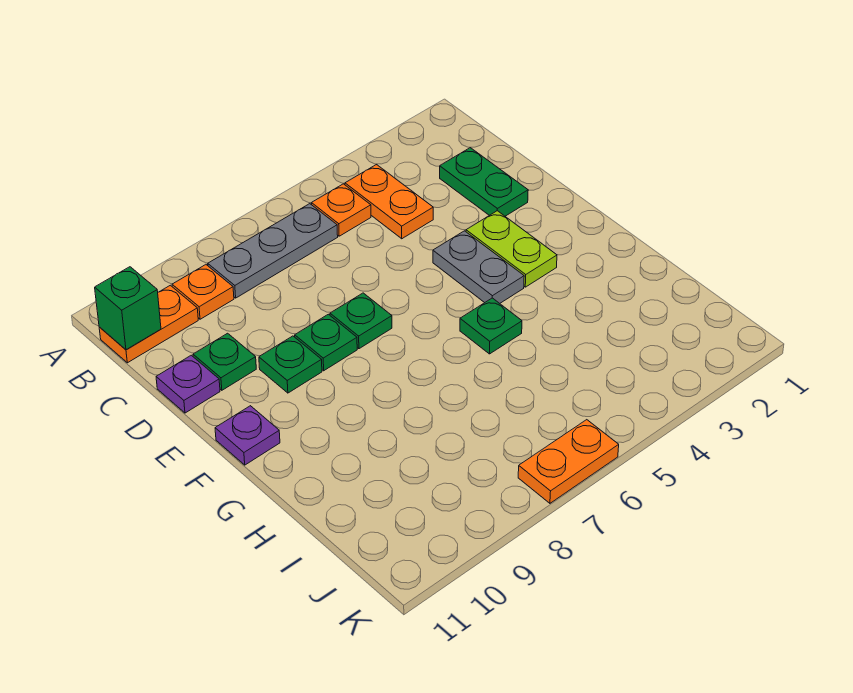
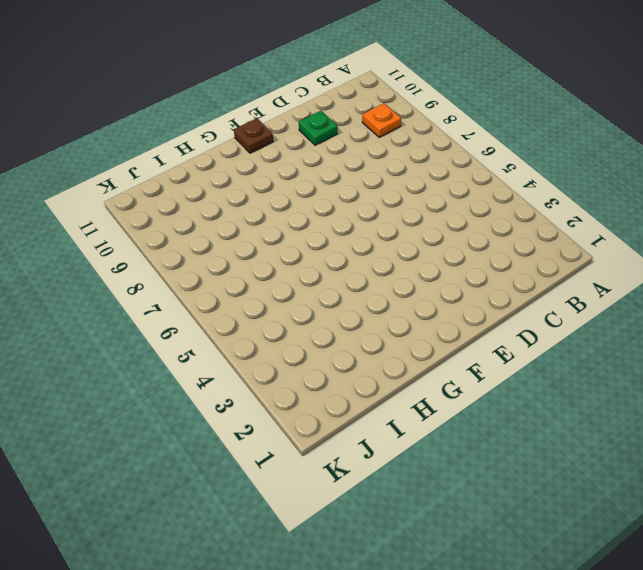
brown plate F11 level 1 -> purple plate F11 level 1
none -> orange plate B4:C4 level 1
none -> orange plate B5 level 1
none -> grey plate B6:B8 level 1

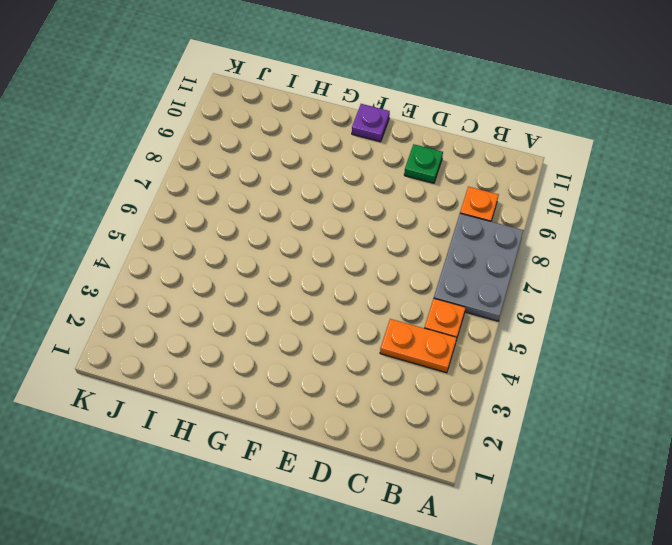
grey plate A6:B8 level 1 -> grey plate B6:B8 level 1
none -> orange plate B10:B11 level 1
none -> green plate C2:D2 level 1
none -> purple plate D11 level 1

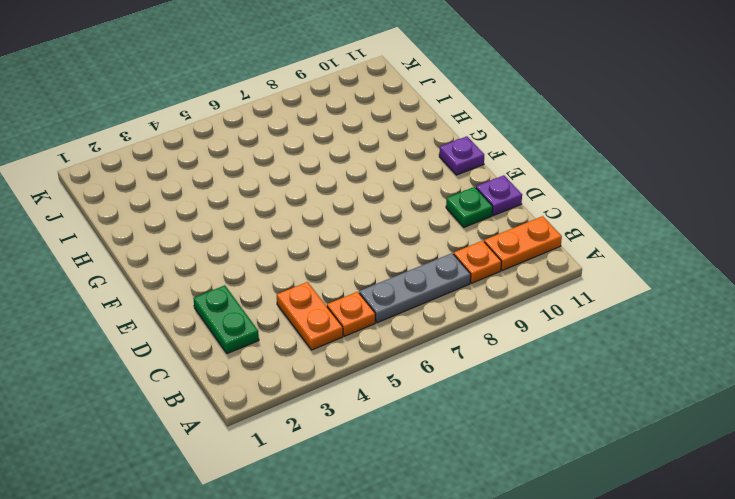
none -> lime plate E3:F3 level 1
none -> grey plate E4:F4 level 1
none -> green plate E7 level 1

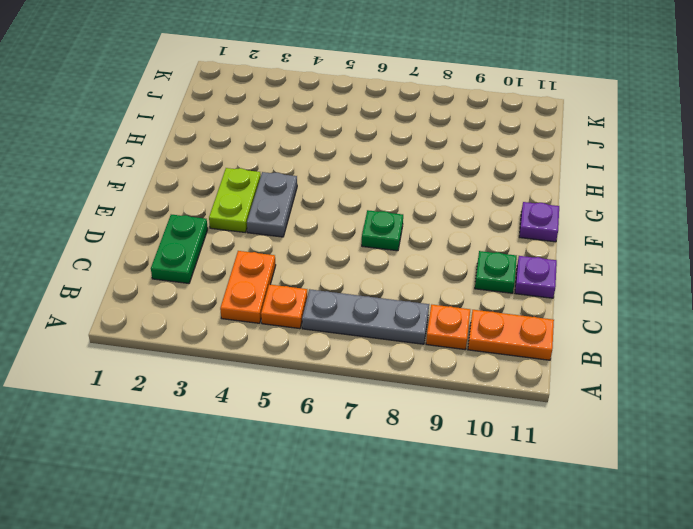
none -> green plate E8 level 1
none -> green plate E9 level 1
none -> green plate G5 level 1

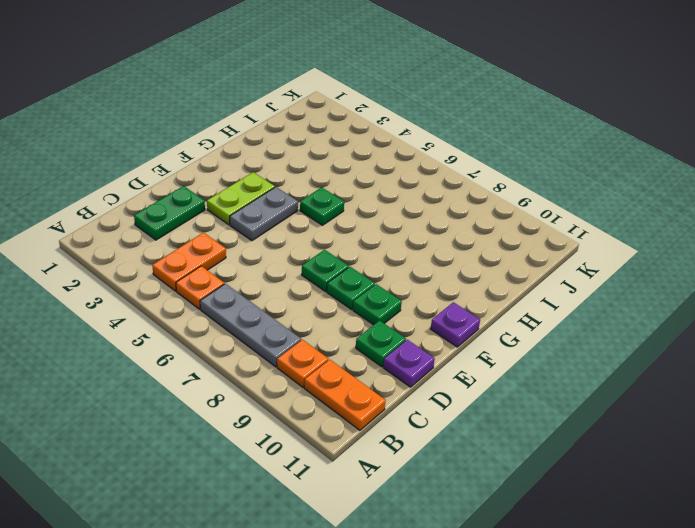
none -> orange plate K6:K7 level 1
none -> green brick B11 level 2

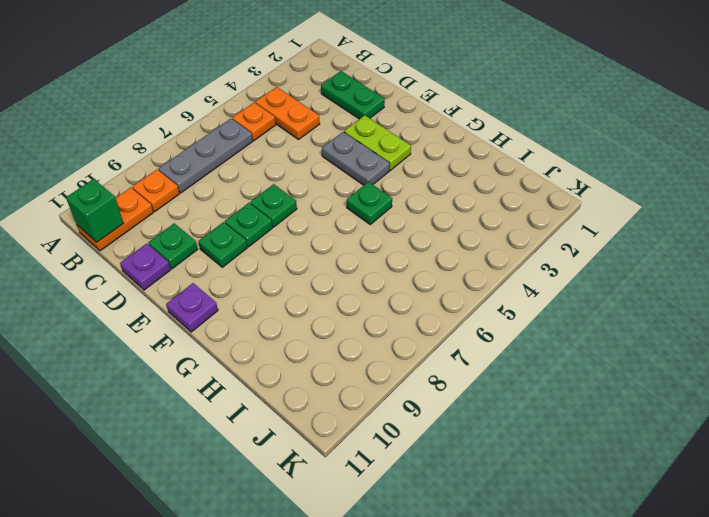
none -> orange plate K6:K7 level 1

